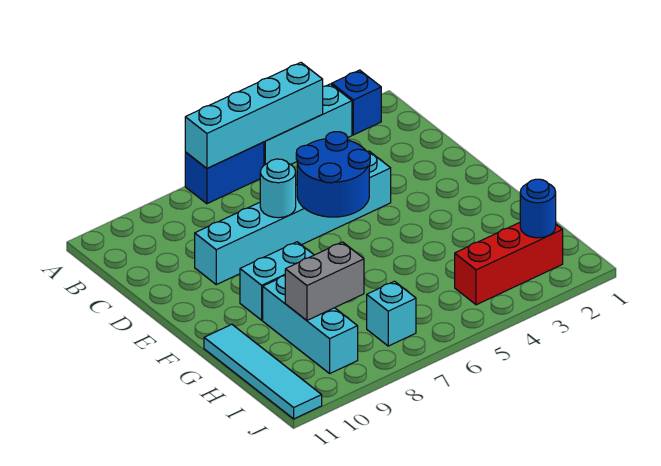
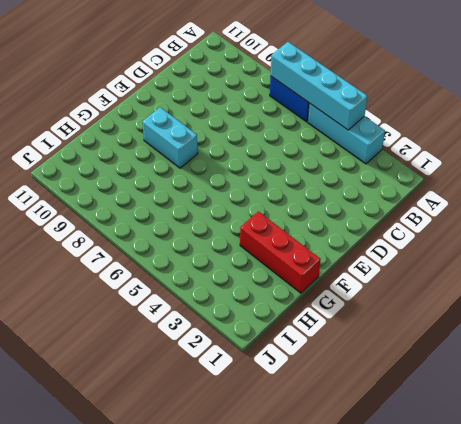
red brick G1:G3 level 1 -> red brick I2:I4 level 1
none -> blue brick A2 level 1
none -> cyan brick D4:D9 level 1
none -> cyan brick G9:I9 level 1

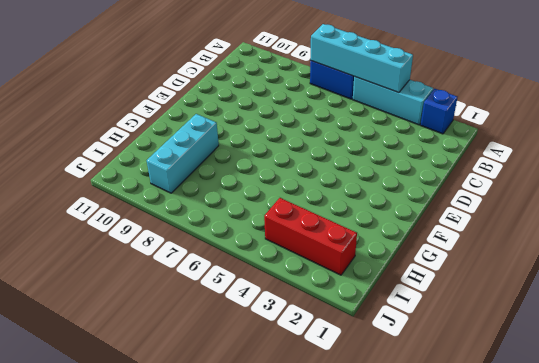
none -> cyan brick D4:D9 level 1
none -> cyan brick F8:F9 level 1
none -> cyan tile G11:J11 level 1

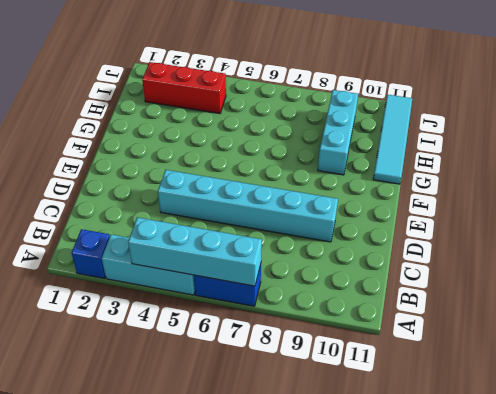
none -> cyan brick F8:F9 level 1
none -> cyan brick I7 level 1
none -> blue round brick D5:E6 level 2

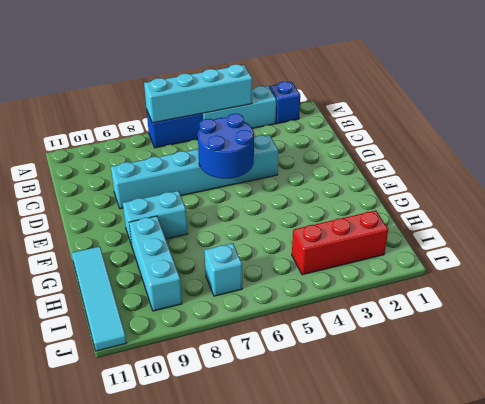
none -> cyan round brick D7 level 2
none -> grey brick H8:H9 level 2
none -> blue round brick I2 level 2

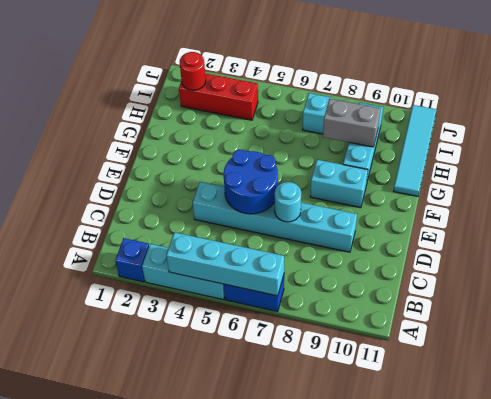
red round brick I2 level 2 -> blue round brick I2 level 2

